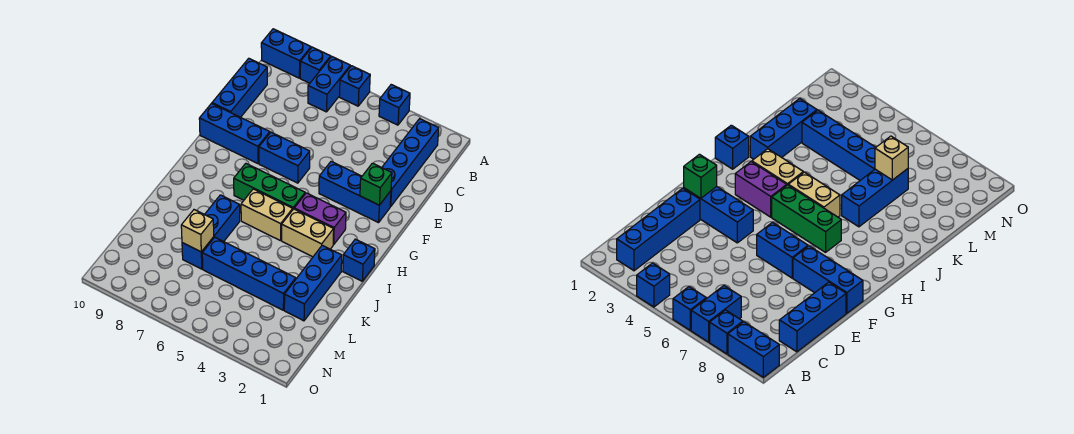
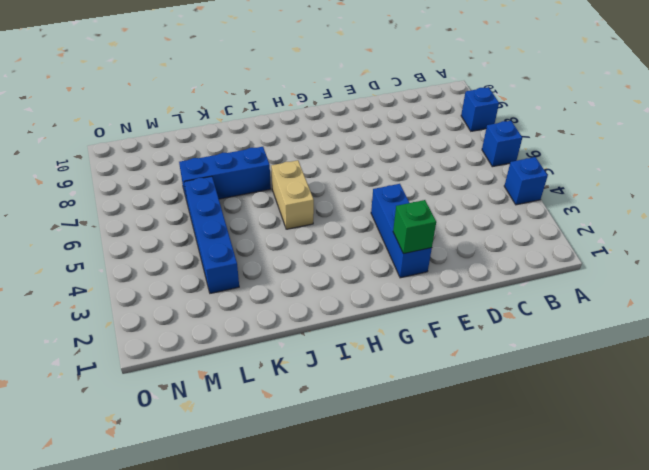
none -> blue brick A7:B7 level 1
none -> blue brick A9:A10 level 1
none -> blue brick B2:E2 level 1

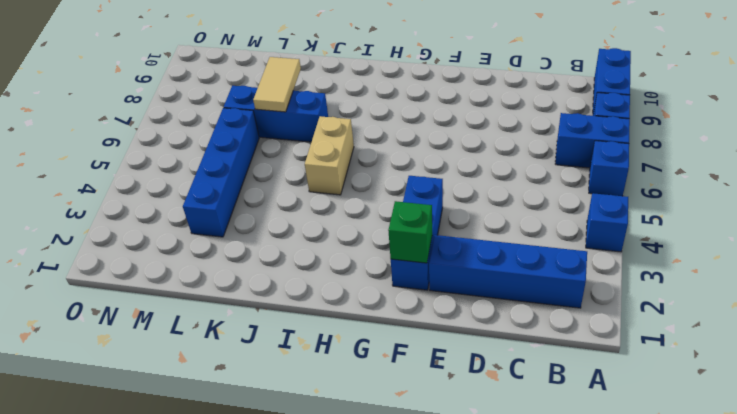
tan tile K7:K8 level 2 -> none
none -> blue brick C10:E10 level 1
none -> blue brick F6:F7 level 1
none -> blue brick F8:F10 level 1

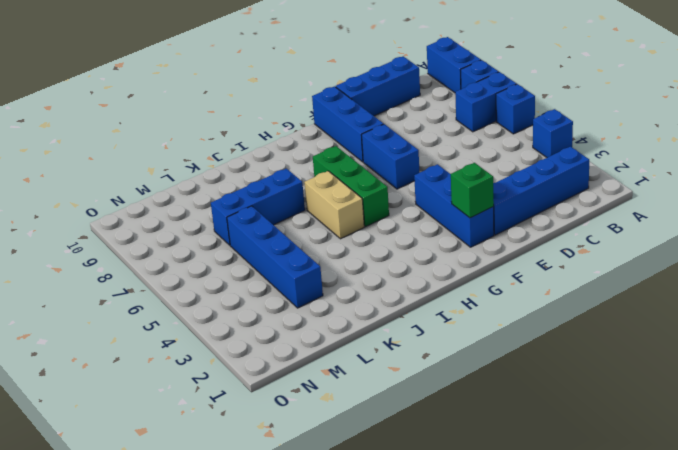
none -> purple brick H3:H4 level 1
none -> blue brick I1 level 1
none -> tan brick I3:I4 level 1

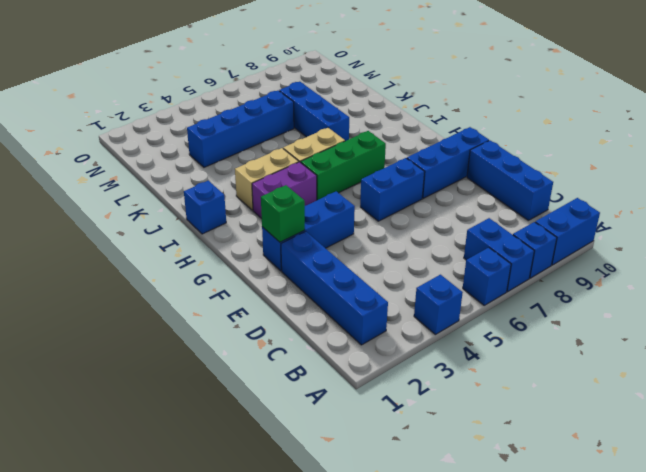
none -> blue brick J2:L2 level 1
none -> tan brick L7 level 2

